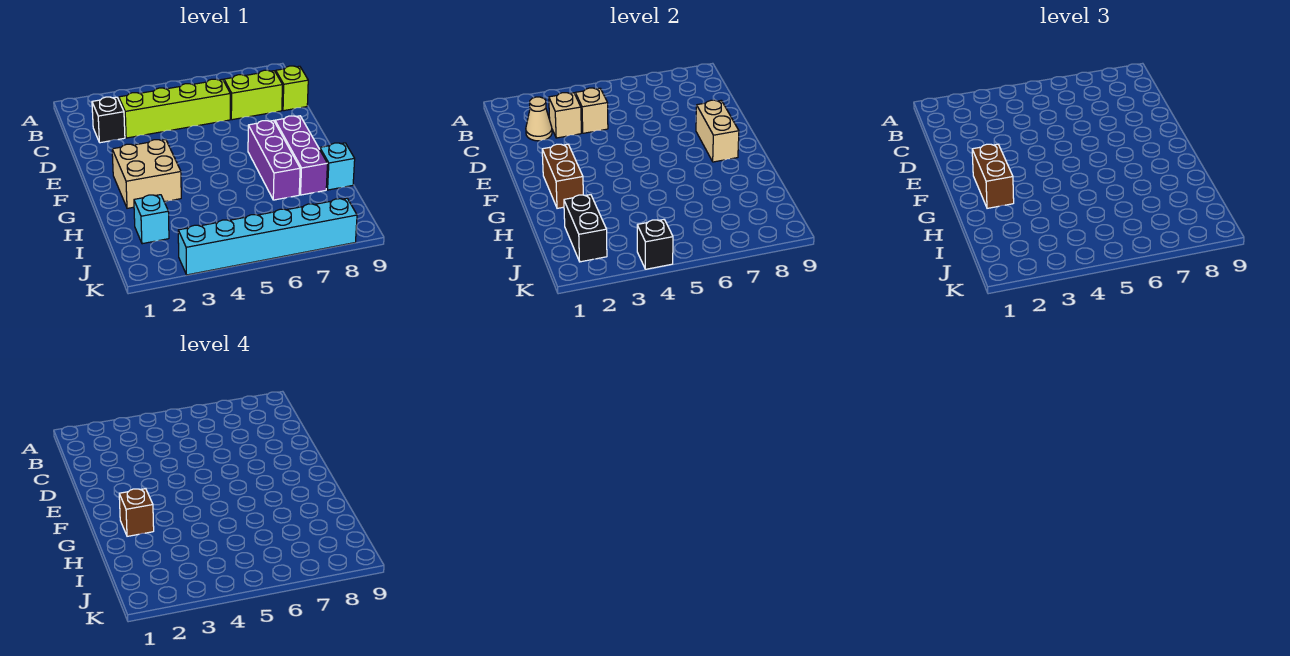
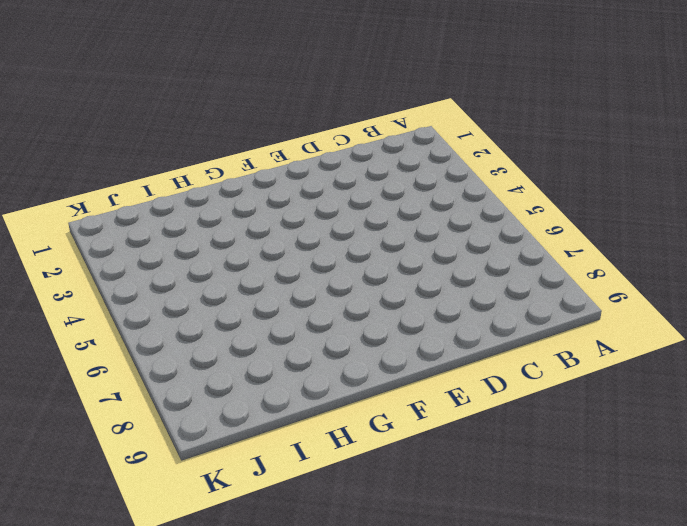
none -> black brick C2 level 1
none -> lime brick C3:C6 level 1
none -> lime brick C7:C8 level 1

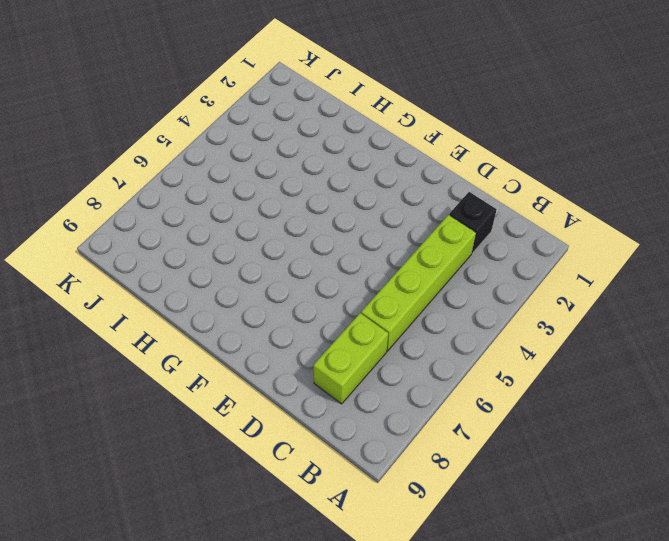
none -> lime brick C9 level 1
none -> tan brick F2:G3 level 1
none -> purple brick F7:H7 level 1

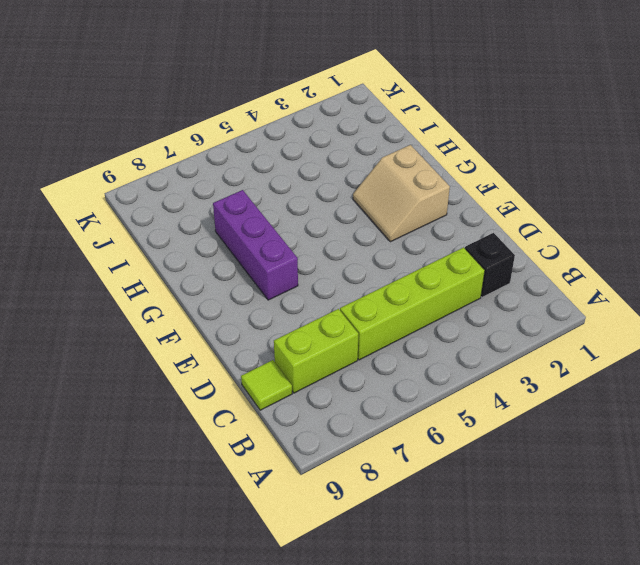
lime tile C9 level 1 -> lime brick C9 level 1
tan slope F2:G3 level 1 top 2 -> tan brick F2:G3 level 1
none -> purple brick F8:H8 level 1
none -> cyan brick H9 level 1
none -> cyan brick I2 level 1

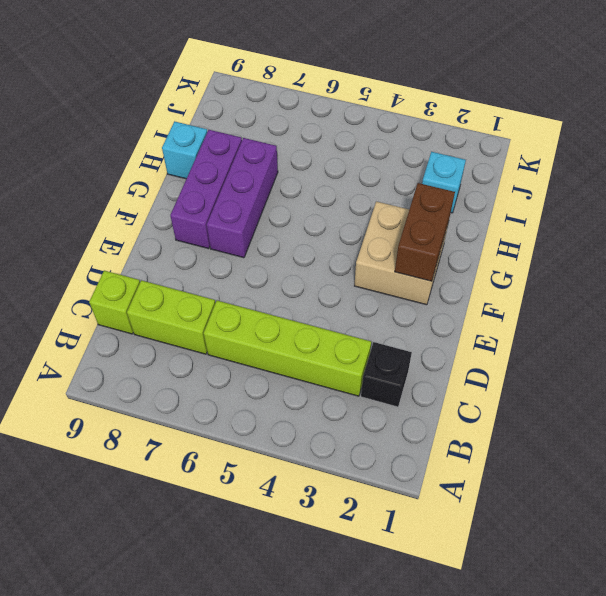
none -> cyan brick K3:K8 level 1
none -> tan cone C2 level 2
none -> tan brick C3 level 2

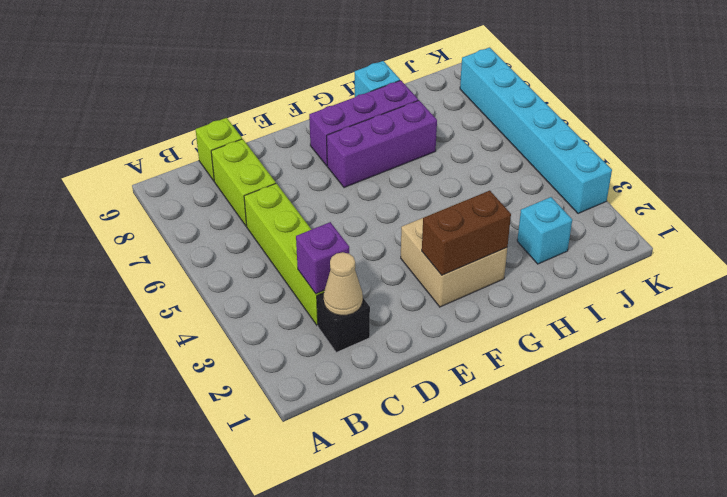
purple brick C3 level 2 -> tan brick C3 level 2
none -> tan brick C4 level 2
none -> tan brick E8:F8 level 2
none -> black brick I2:J2 level 2

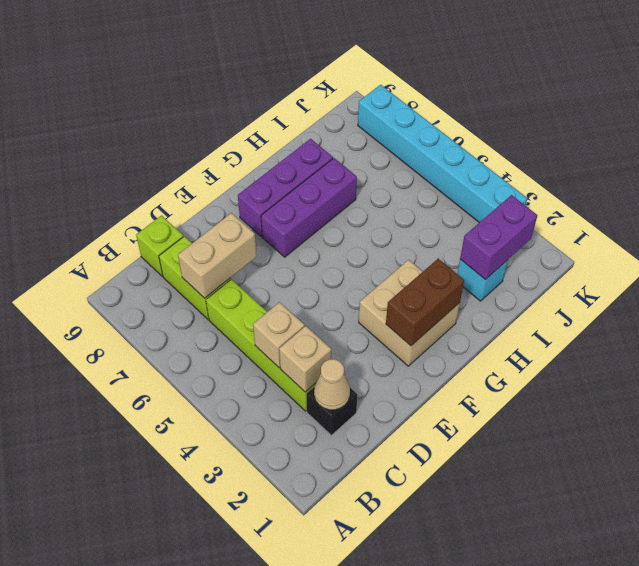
tan brick C7:D7 level 2 -> tan brick E8:F8 level 2
purple brick I2:J2 level 2 -> black brick I2:J2 level 2
none -> cyan brick H9 level 1
none -> black brick K4 level 2
none -> brown brick F2:G2 level 3

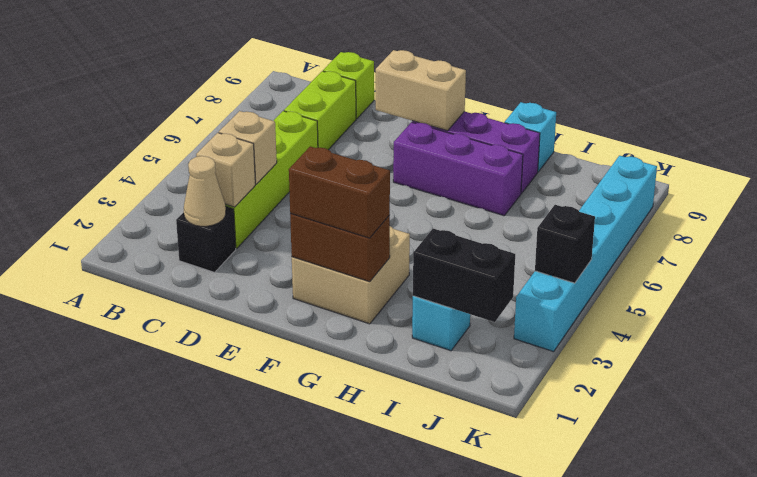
none -> brown brick G2 level 4

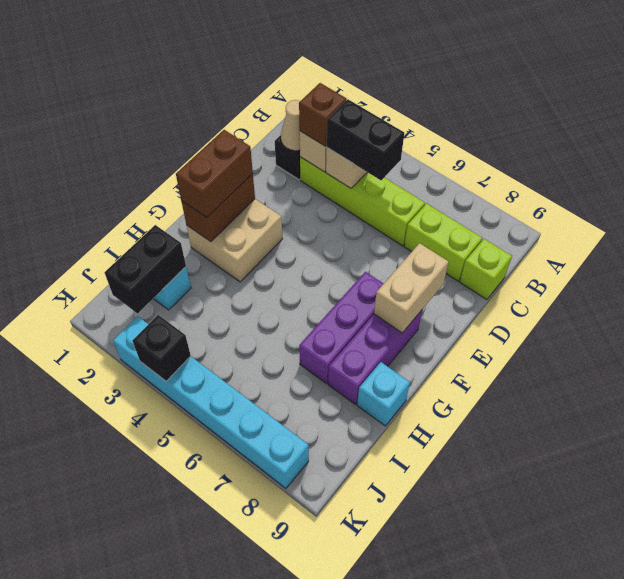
brown brick C3 level 3 -> brown brick G2 level 4
black brick C4:C5 level 3 -> none

